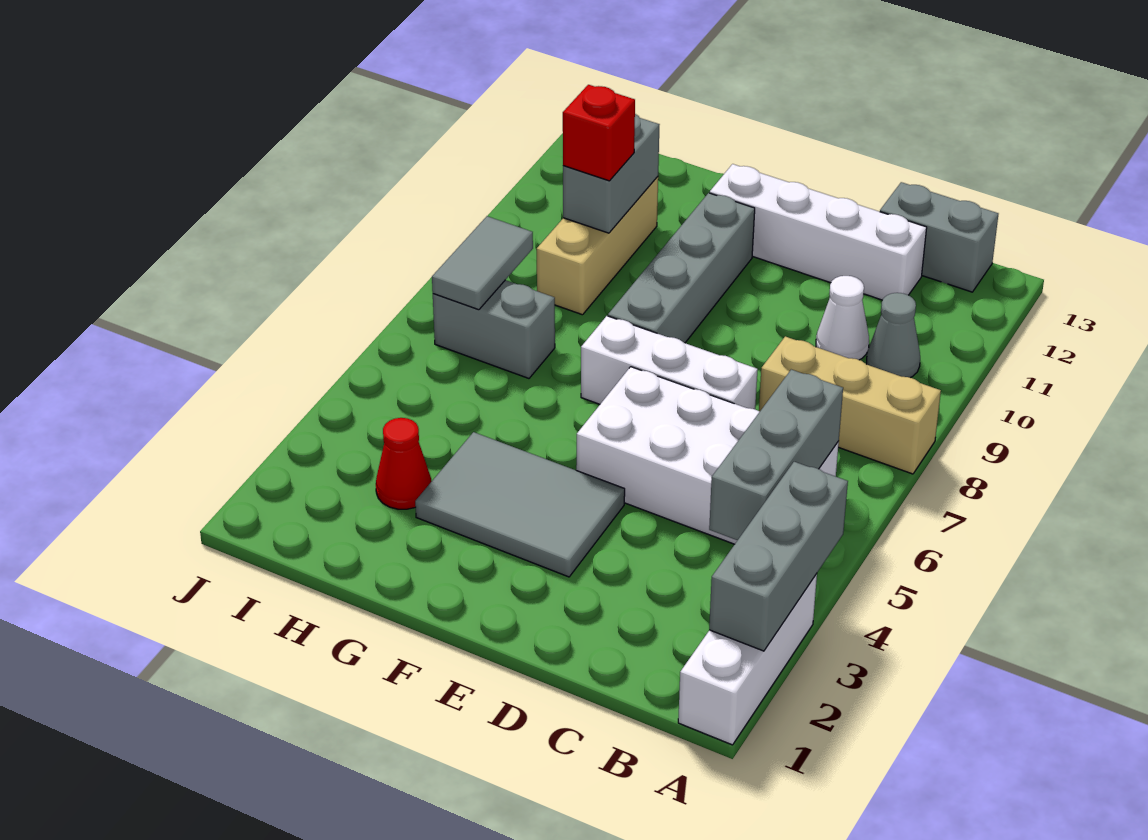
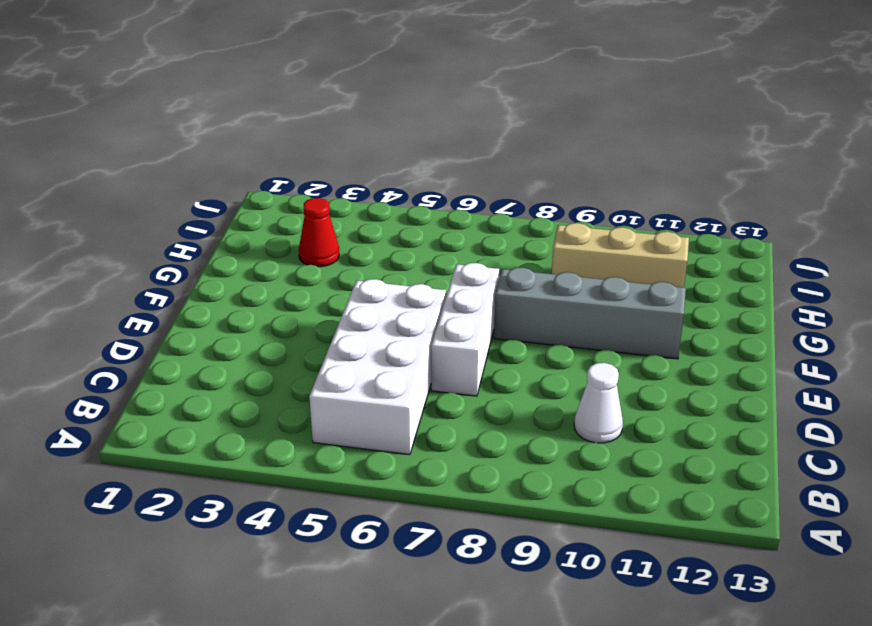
none -> white brick A1:A3 level 1
none -> tan brick A8:C8 level 1
none -> grey cone B10 level 1

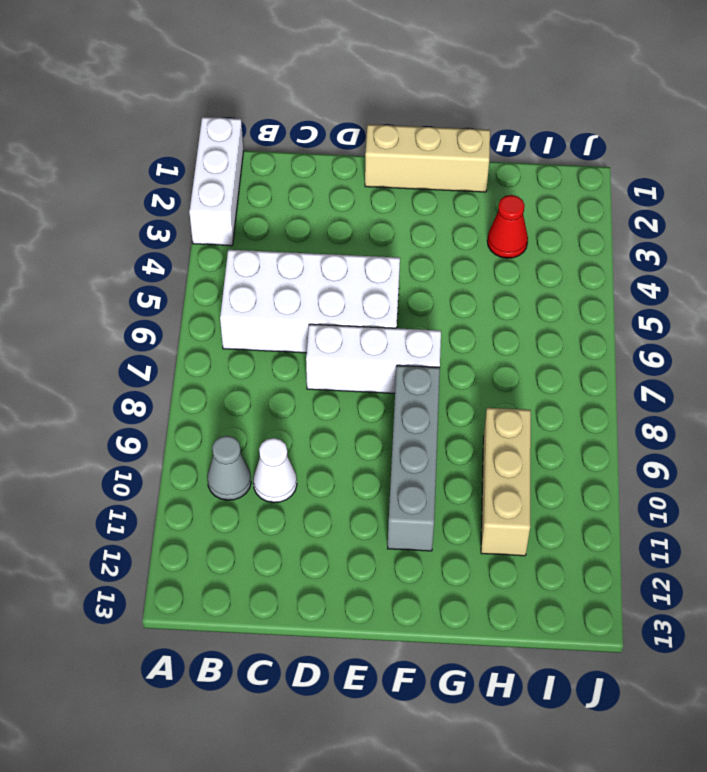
tan brick E1:G1 level 1 -> tan brick A8:C8 level 1
none -> grey brick B13:C13 level 1
none -> white brick C12:F12 level 1
none -> grey tile E3:G4 level 1

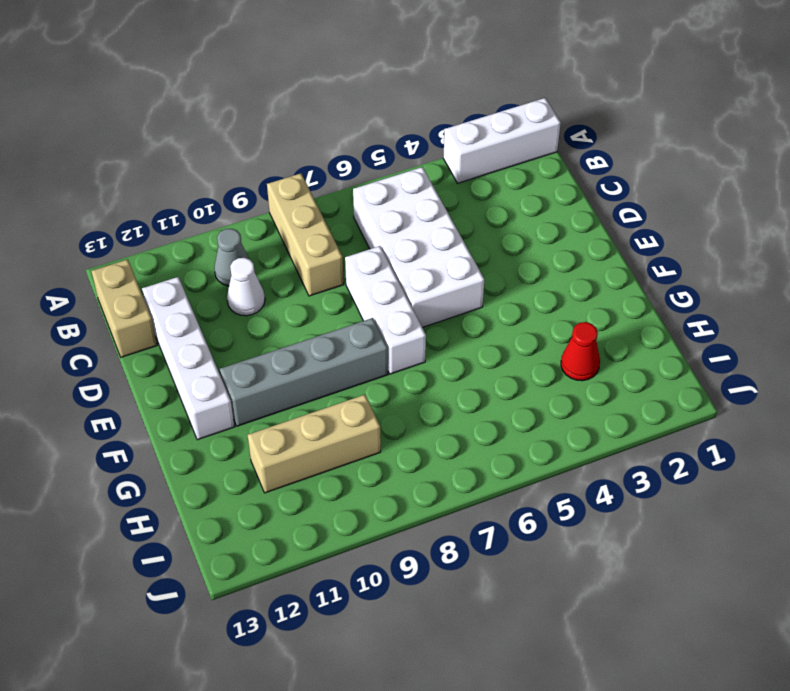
tan brick B13:C13 level 1 -> grey brick B13:C13 level 1
none -> grey tile E3:G4 level 1
none -> grey brick H7:I7 level 1
none -> grey brick A2:A4 level 2

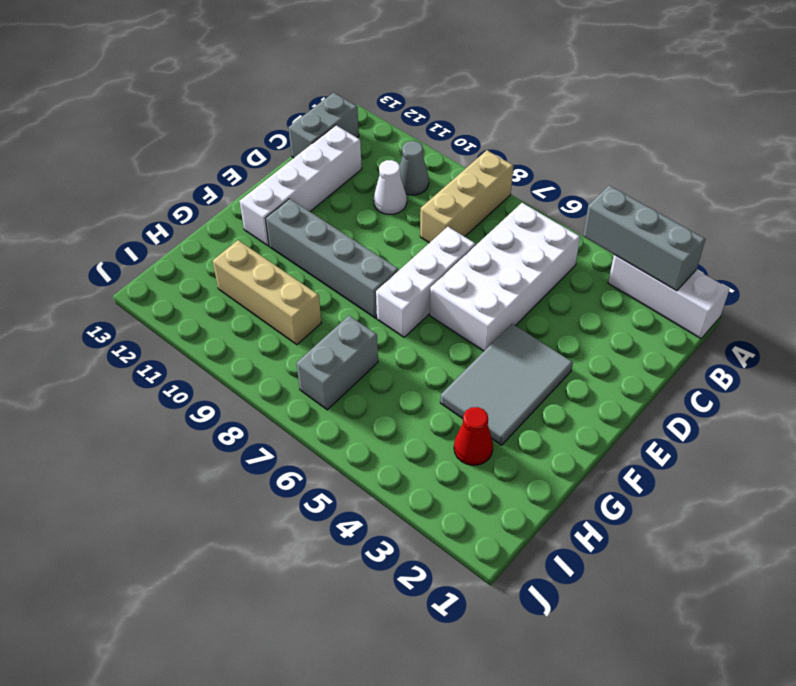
none -> grey brick B4:B6 level 2
none -> grey brick H10:H11 level 2
none -> grey tile I7:I8 level 2

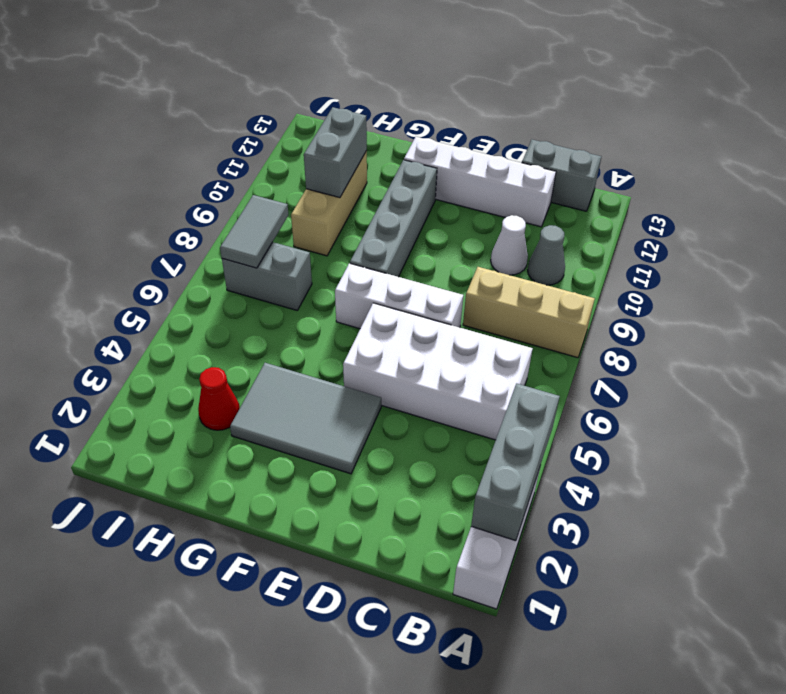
none -> grey brick B4:B6 level 2
none -> red brick H10 level 3

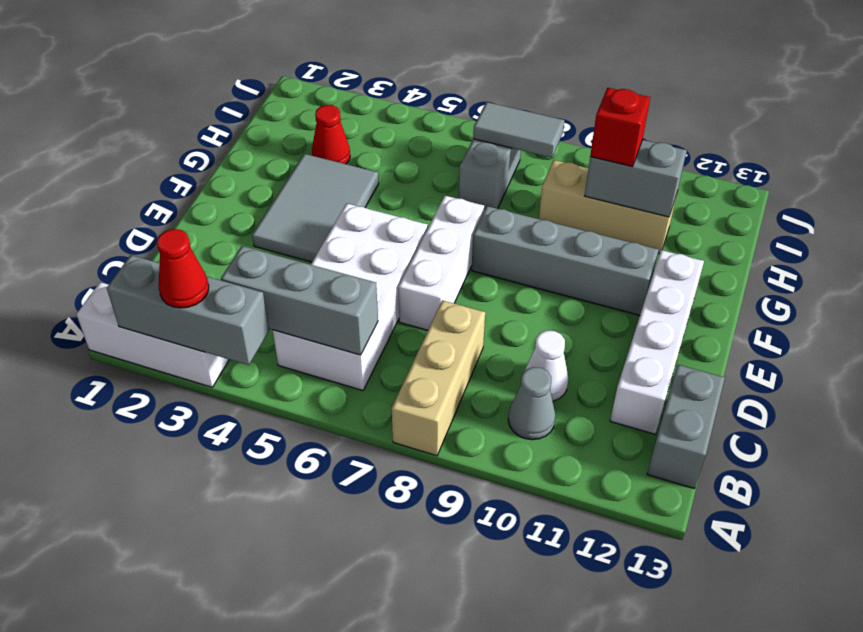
red cone A3 level 3 -> none

